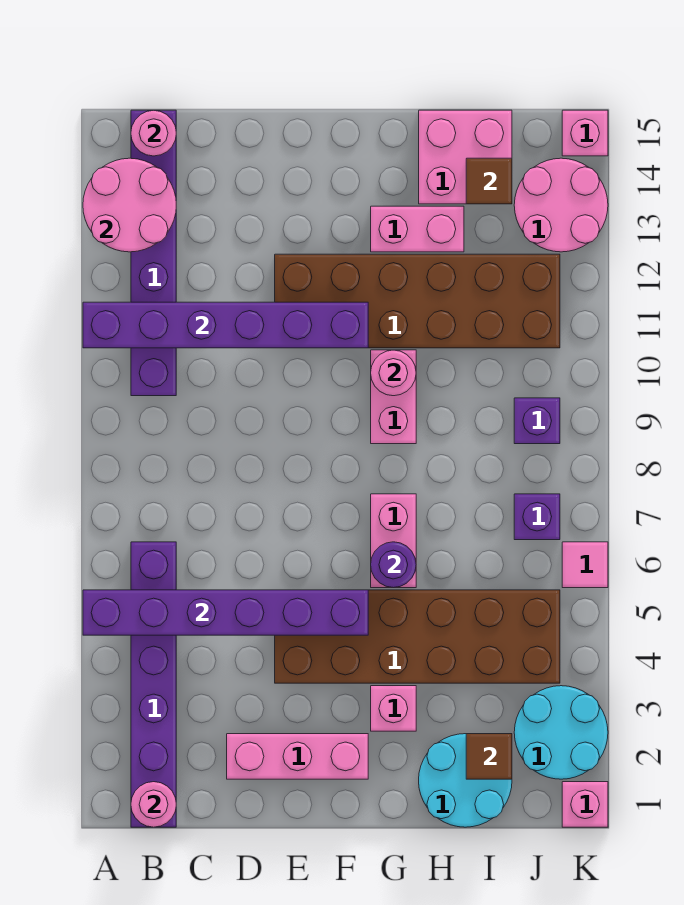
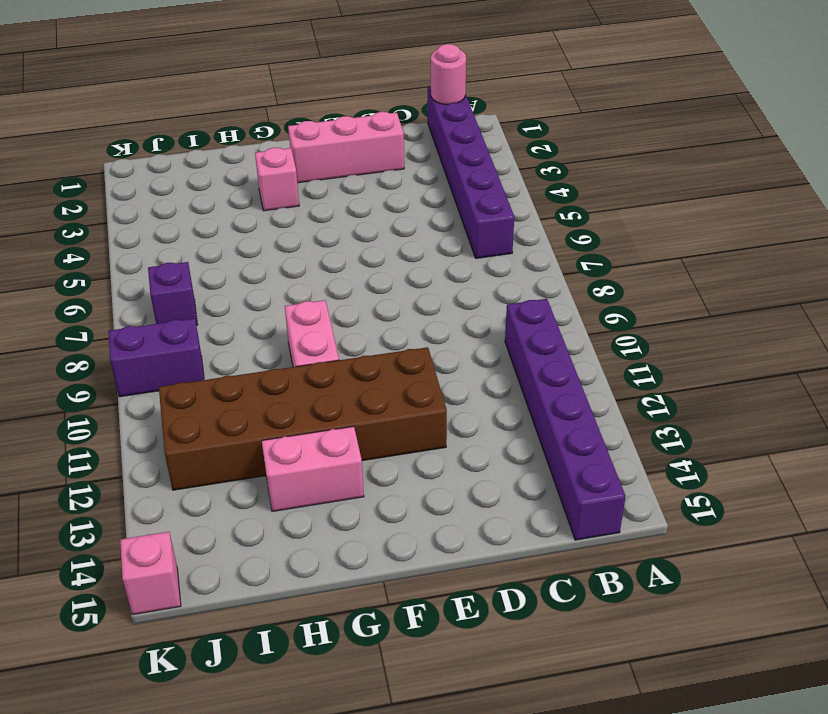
purple brick J9:K9 level 1 -> purple brick J9 level 1
none -> brown brick E4:J5 level 1
none -> pink brick G6:G7 level 1
none -> cyan round brick H1:I2 level 1

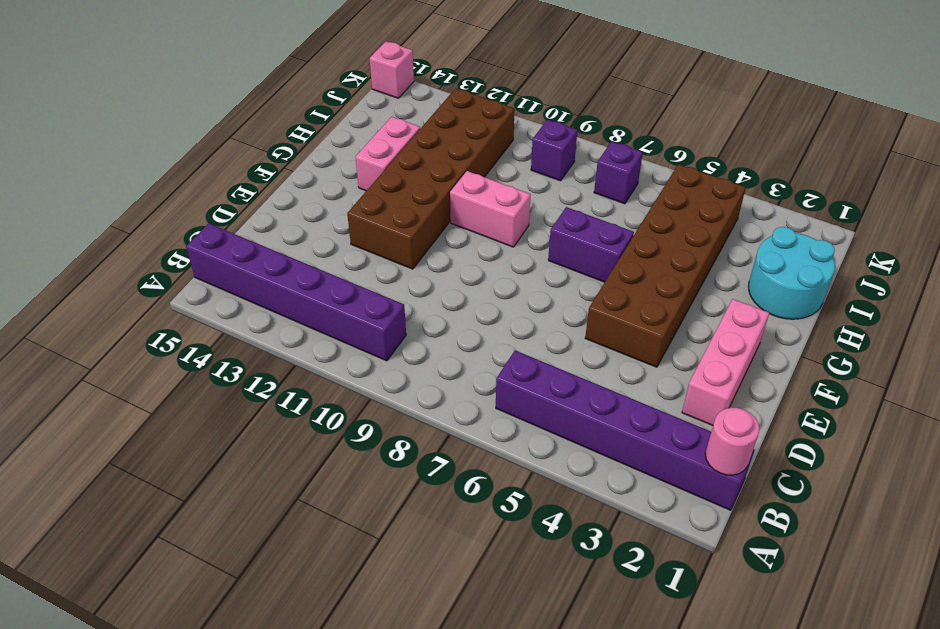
purple brick G6:G7 level 1 -> pink brick G6:G7 level 1
none -> pink brick G3 level 1
none -> pink brick H14:I15 level 1
none -> cyan round brick J2:K3 level 1

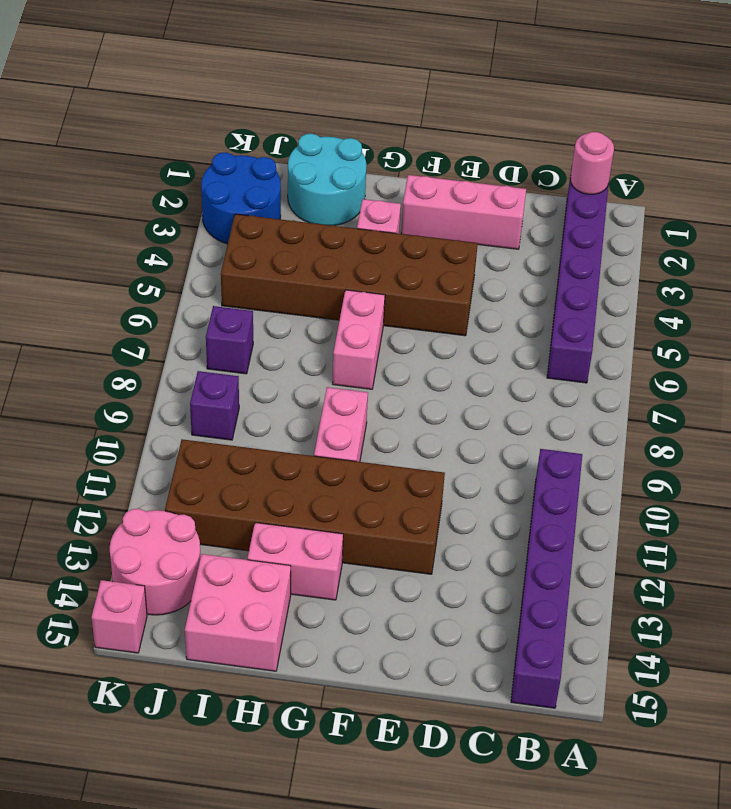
blue round brick J2:K3 level 1 -> cyan round brick J2:K3 level 1
none -> pink brick K1 level 1
none -> pink tile K6 level 1
none -> purple brick A5:F5 level 2

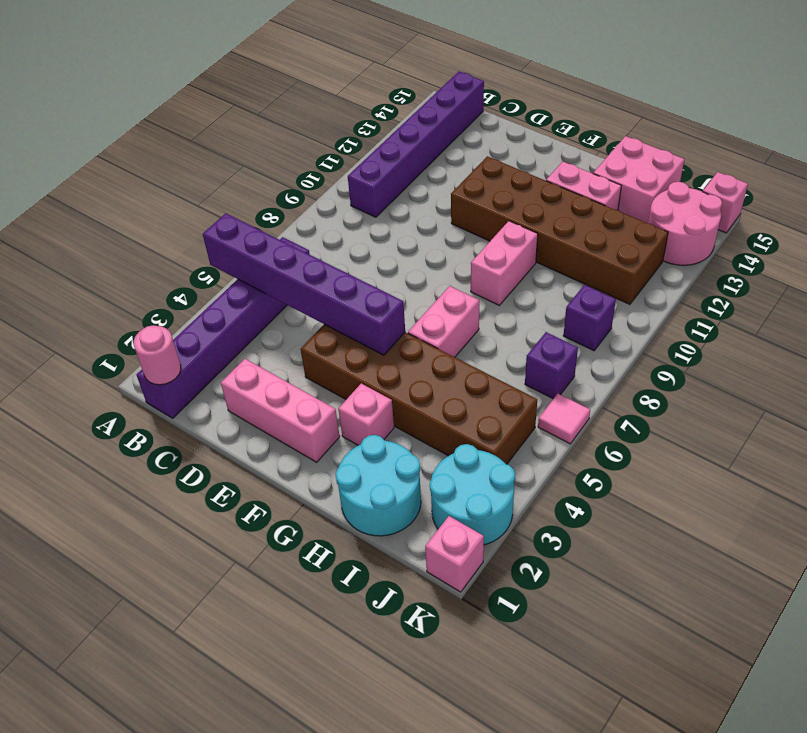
none -> purple brick A11:F11 level 2
none -> pink round brick A13:B14 level 2
none -> pink round brick B15 level 2

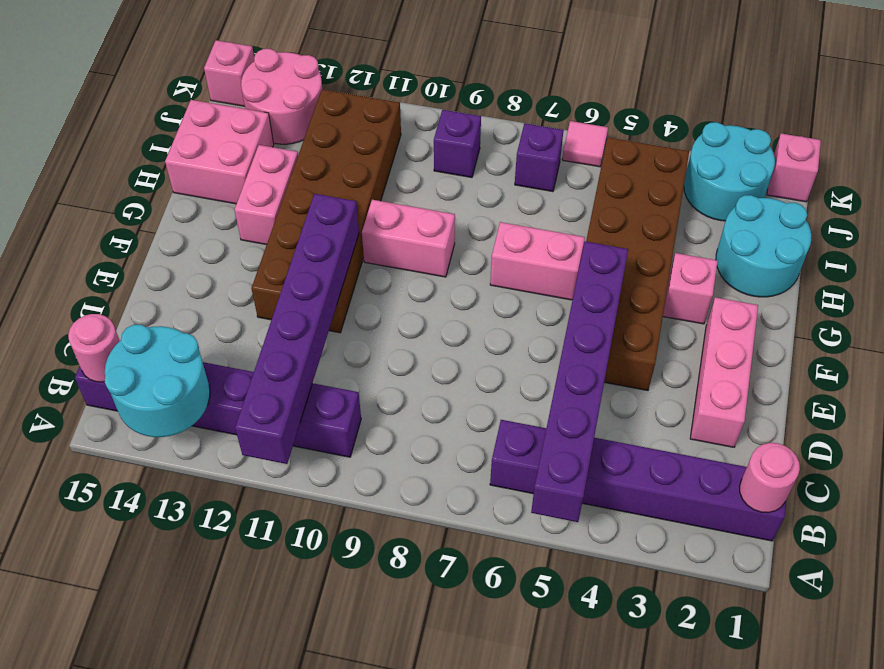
cyan round brick A13:B14 level 2 -> pink round brick A13:B14 level 2
none -> purple round brick G6 level 2
none -> pink round brick G10 level 2
none -> brown tile I2 level 2

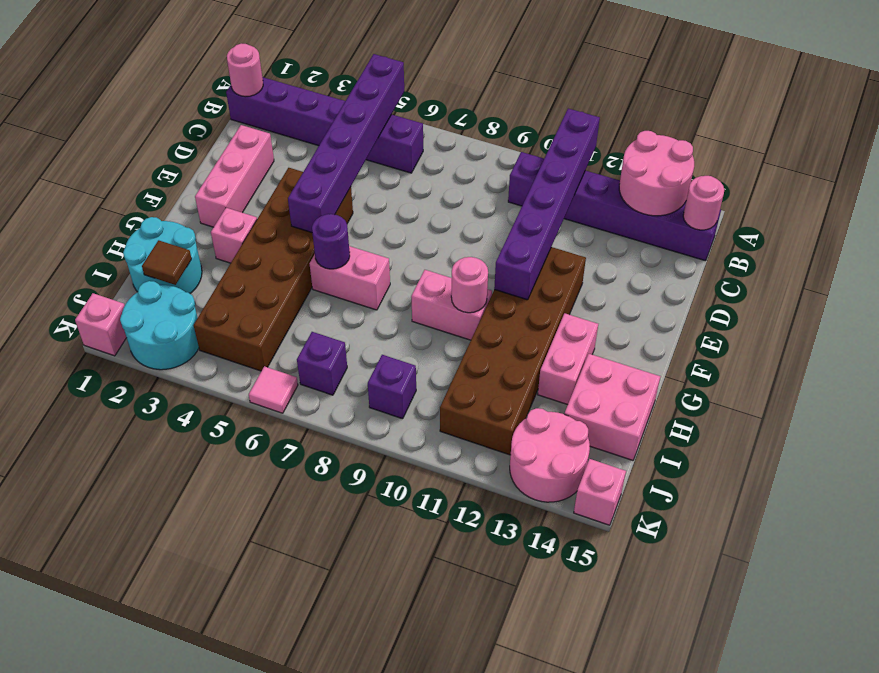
none -> brown tile I14 level 2

